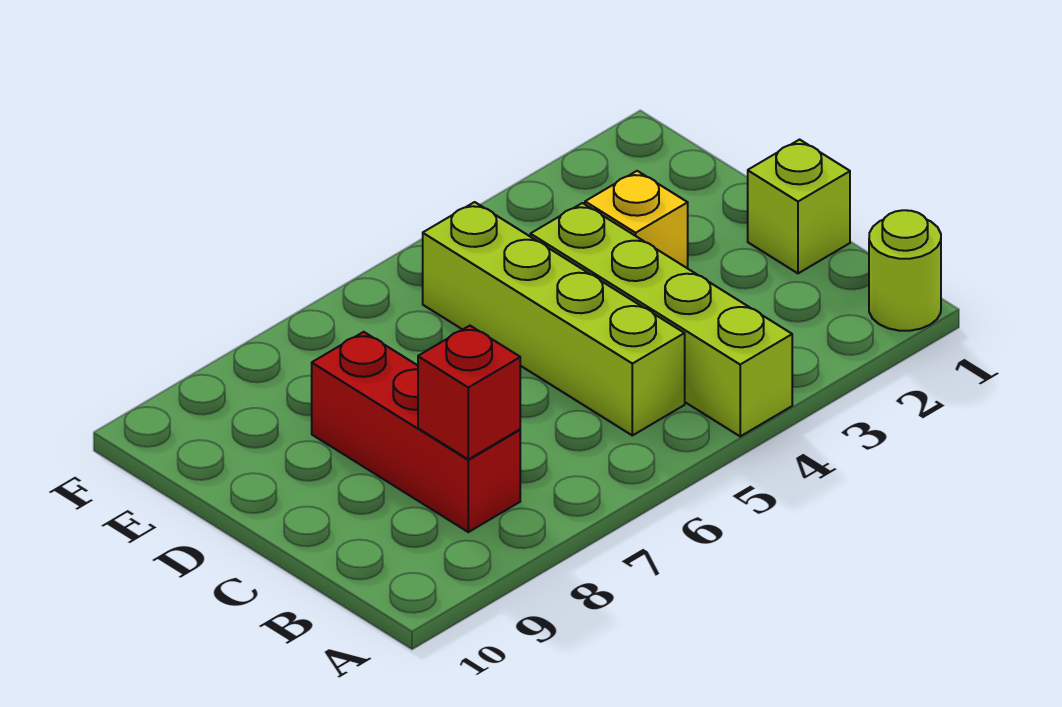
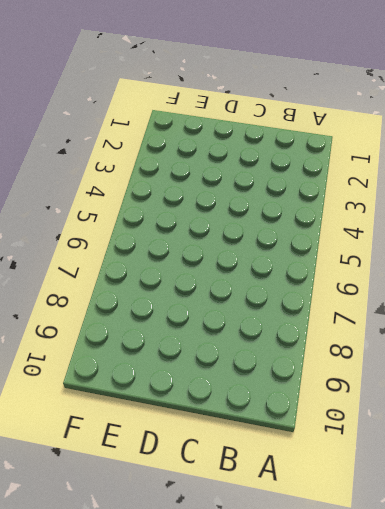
none -> lime round brick A1 level 1
none -> lime brick A4:D4 level 1

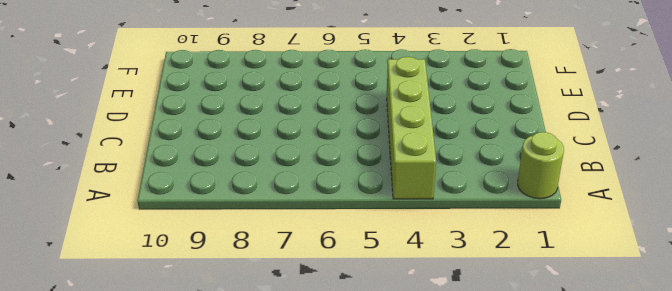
none -> lime brick B5:E5 level 1
none -> red brick B8:D8 level 1

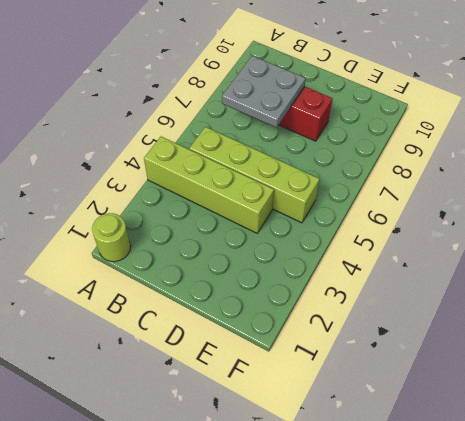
grey plate B7:C8 level 2 -> red brick B8 level 2
none -> lime brick C1 level 1
none -> yellow brick D3 level 1

